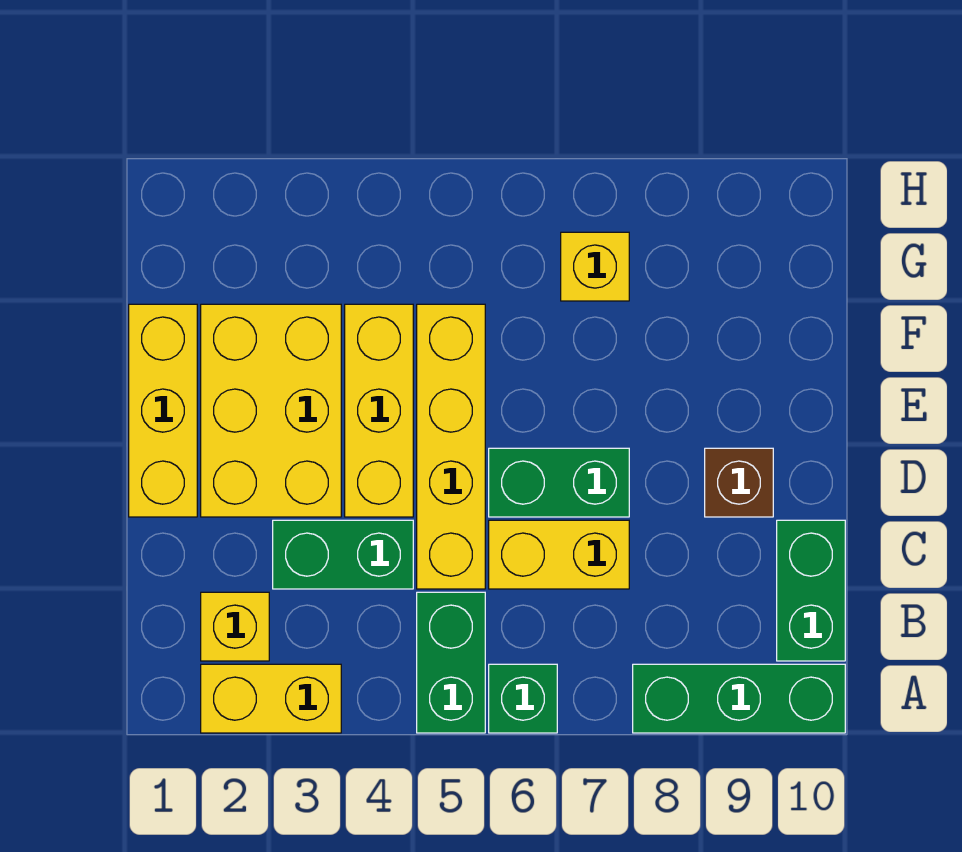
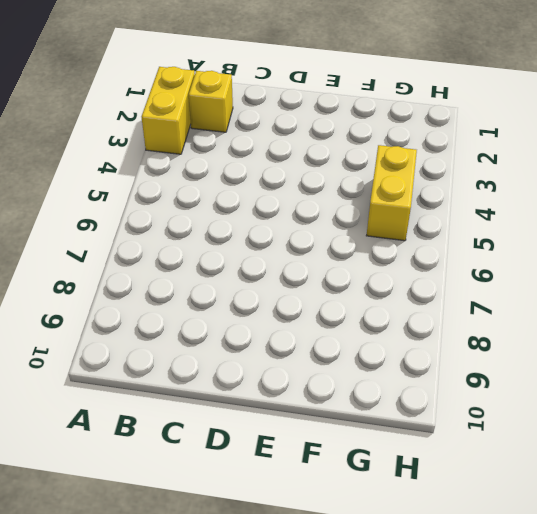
yellow brick G4:G5 level 1 -> yellow brick C6:C7 level 1
none -> green brick A5:B5 level 1
none -> green brick A6 level 1
none -> green brick A8:A10 level 1

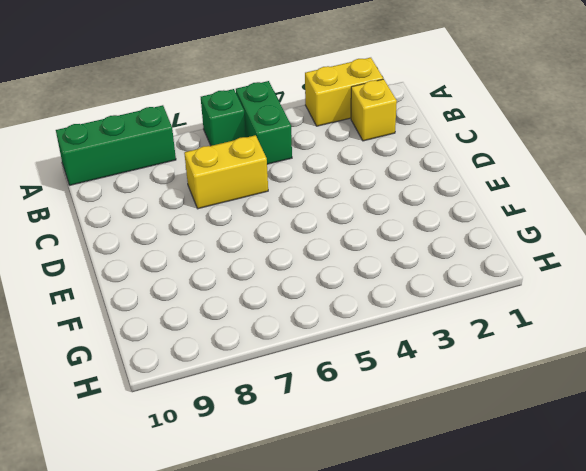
none -> green brick B10:C10 level 1
none -> green brick C3:C4 level 1
none -> yellow brick C5:F5 level 1

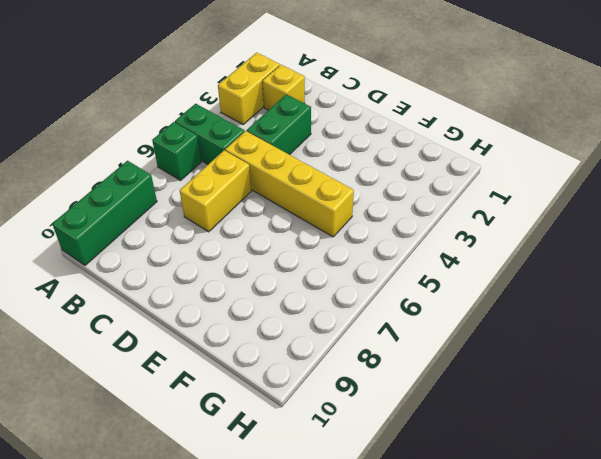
none -> green brick B10:C10 level 1
none -> yellow brick D1:F1 level 1
none -> yellow brick D2:F3 level 1

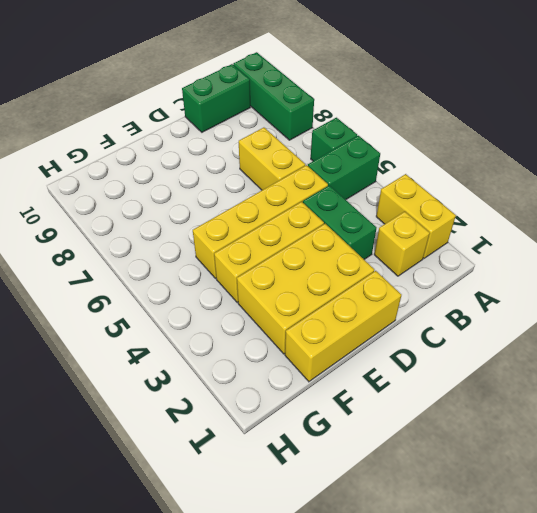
none -> green brick D6:D7 level 1
none -> brown brick D9 level 1
none -> yellow brick G7 level 1

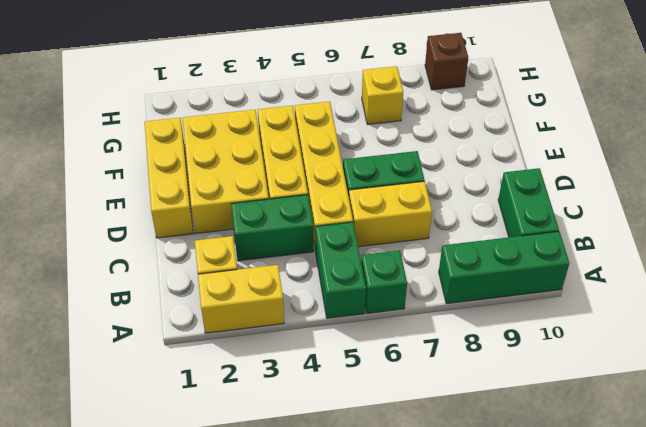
brown brick H9 level 1 -> brown brick D9 level 1

